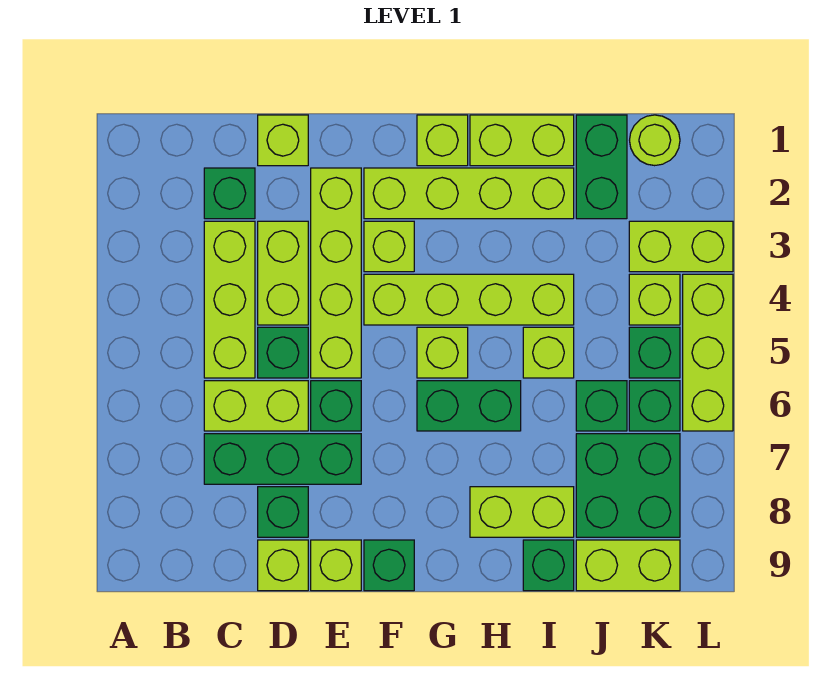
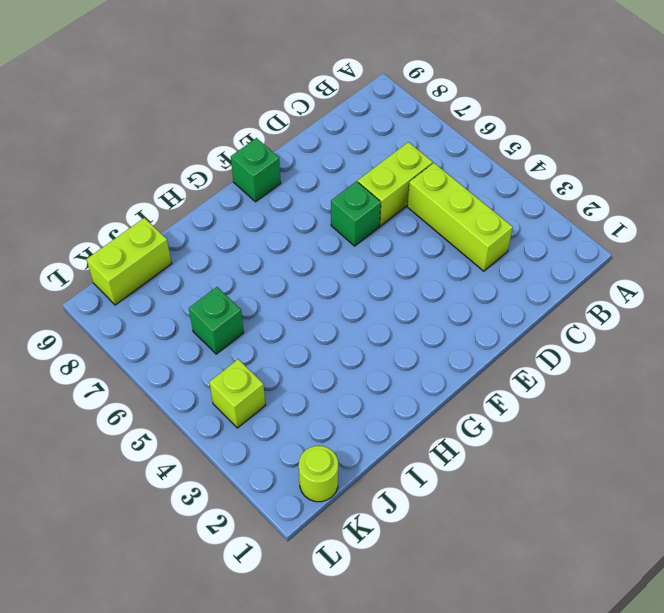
none -> green brick C2 level 1
none -> green brick C7:E7 level 1
none -> lime brick D1 level 1
none -> lime brick D3:D4 level 1

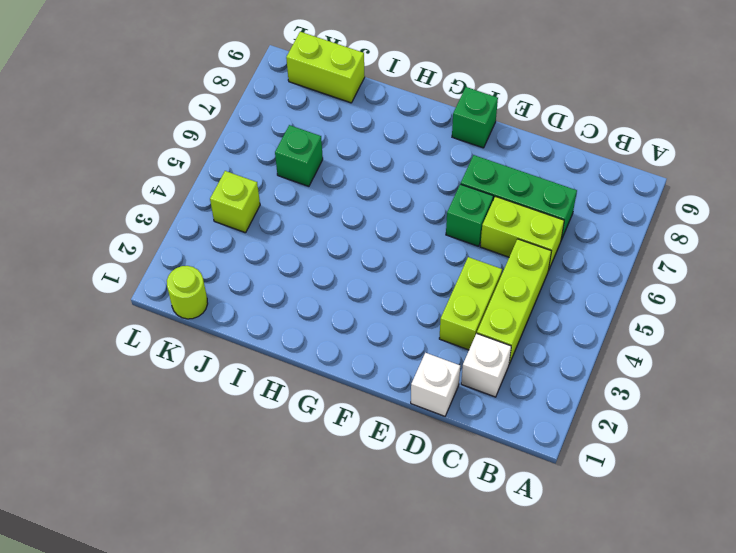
white brick C2 level 1 -> green brick C2 level 1
white brick D1 level 1 -> lime brick D1 level 1
none -> green brick D5 level 1
none -> green brick D8 level 1
none -> lime brick D9 level 1
none -> lime brick E2:E5 level 1

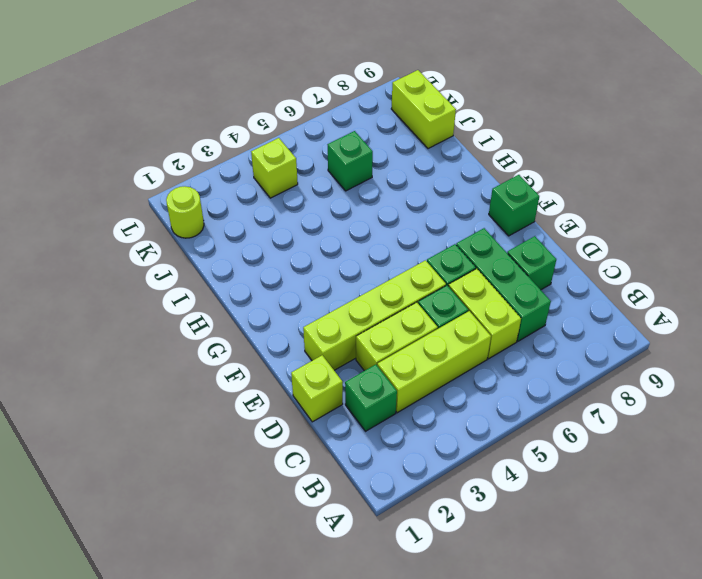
none -> lime brick D9 level 1
none -> lime brick E9 level 1
none -> lime brick F2:I2 level 1
none -> lime brick F3 level 1

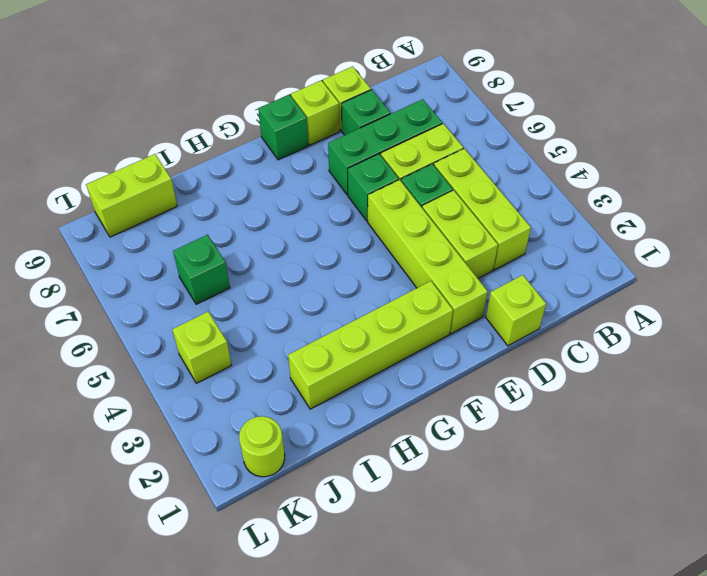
none -> green brick C2 level 1
none -> lime brick F3 level 1
none -> lime brick F4:I4 level 1
none -> lime brick G1 level 1

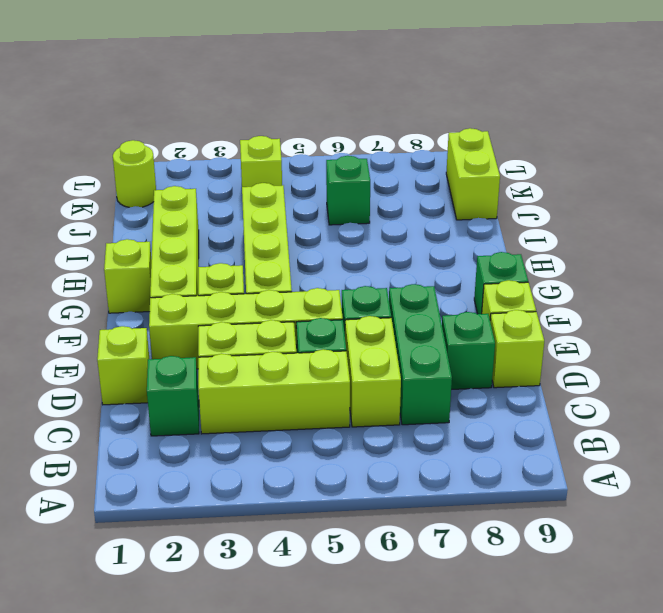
none -> lime brick G5 level 1
none -> green brick G6:H6 level 1
none -> lime brick H1:I1 level 1
none -> lime brick H8:I8 level 1

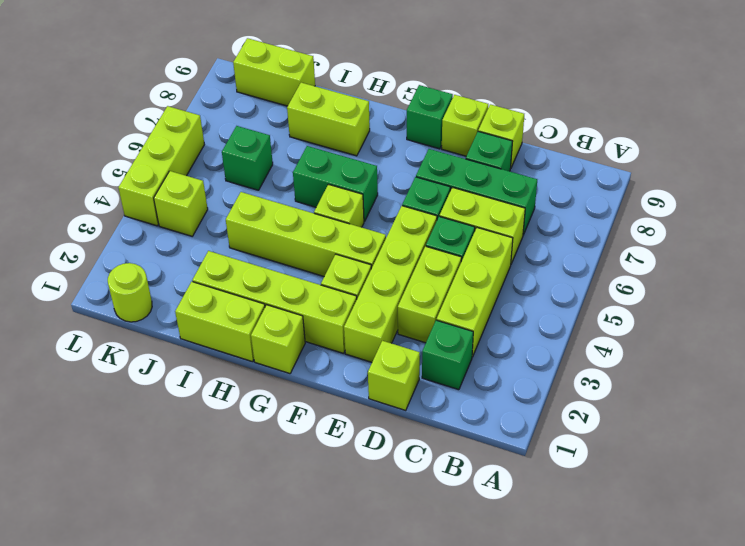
none -> lime brick I5 level 1
none -> green brick I9 level 1
none -> green brick J1:J2 level 1
none -> green brick J7:K8 level 1

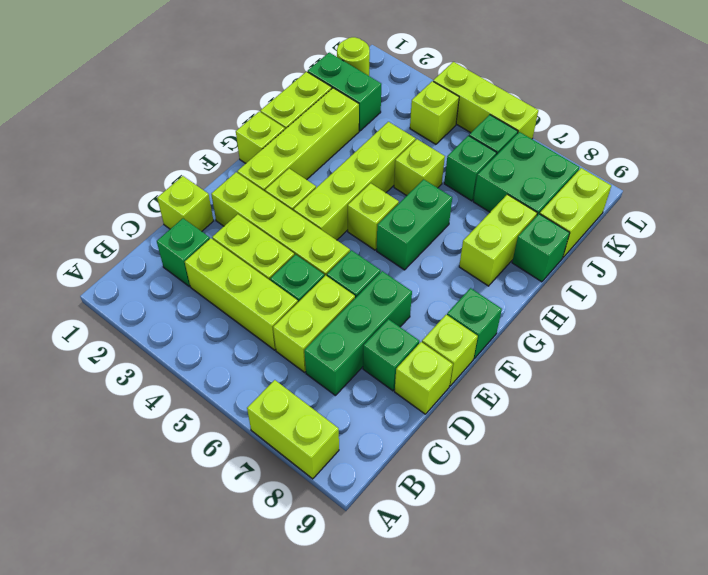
lime brick A7:A8 level 1 -> lime brick K3:L3 level 1
none -> green brick K5 level 1

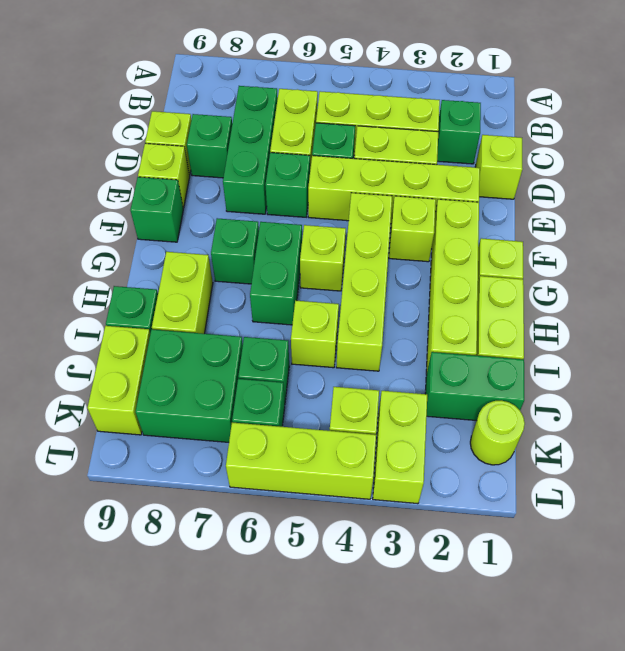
green brick G7 level 1 -> green brick K5 level 1

